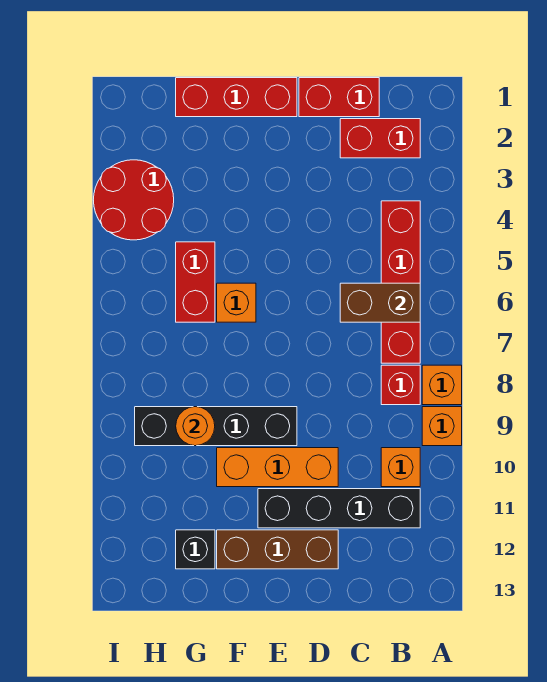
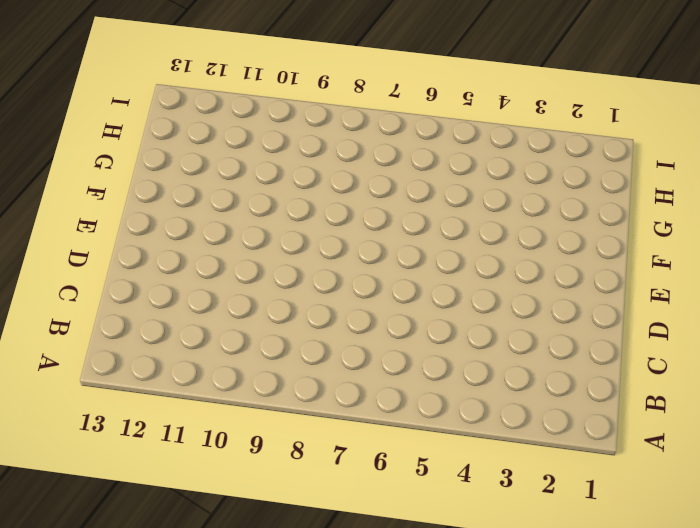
none -> orange brick A8 level 1
none -> orange brick A9 level 1
none -> red brick B2:C2 level 1

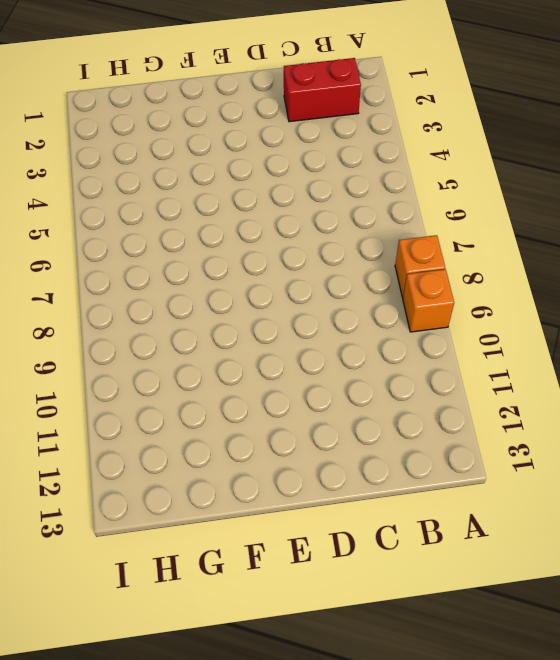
none -> red brick B4:B7 level 1
none -> red brick B8 level 1
none -> orange brick B10 level 1

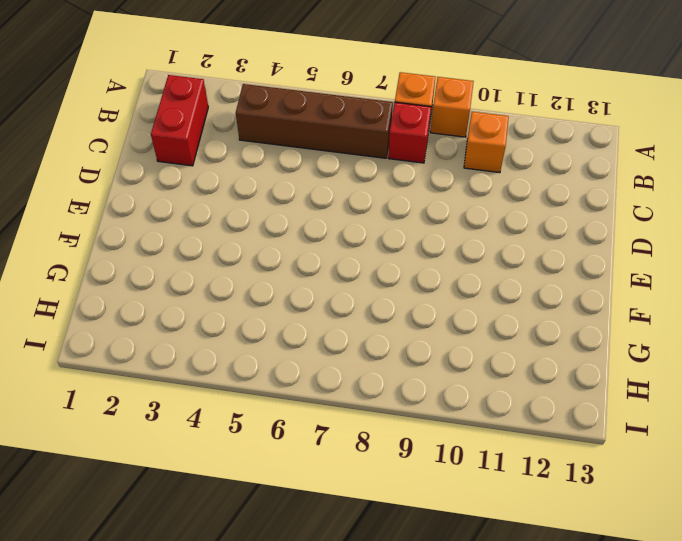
brown brick B4:B7 level 1 -> red brick B4:B7 level 1
none -> black brick B11:E11 level 1
none -> red brick C1:D1 level 1
none -> orange brick D10:F10 level 1

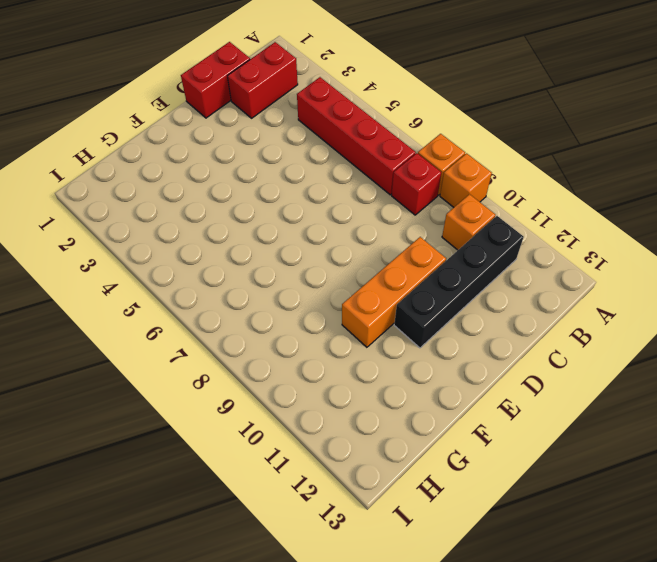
none -> brown brick D12:F12 level 1
none -> red brick E1:G1 level 1
none -> black brick E9:H9 level 1

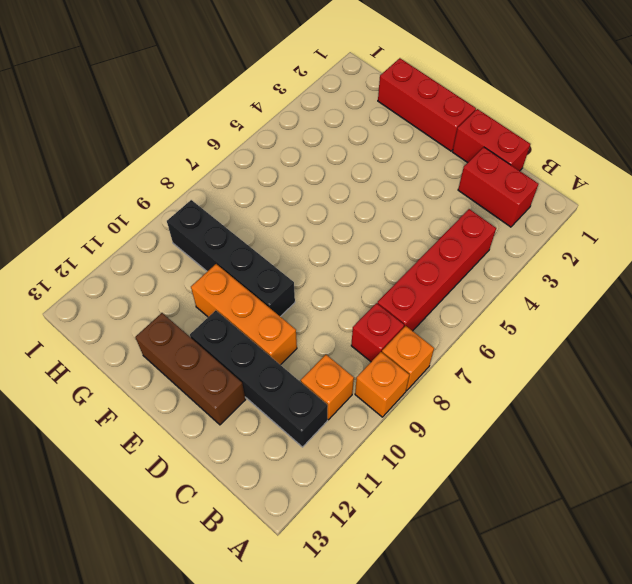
none -> orange brick F6 level 1
none -> red brick G5:G6 level 1
none -> black brick G12 level 1

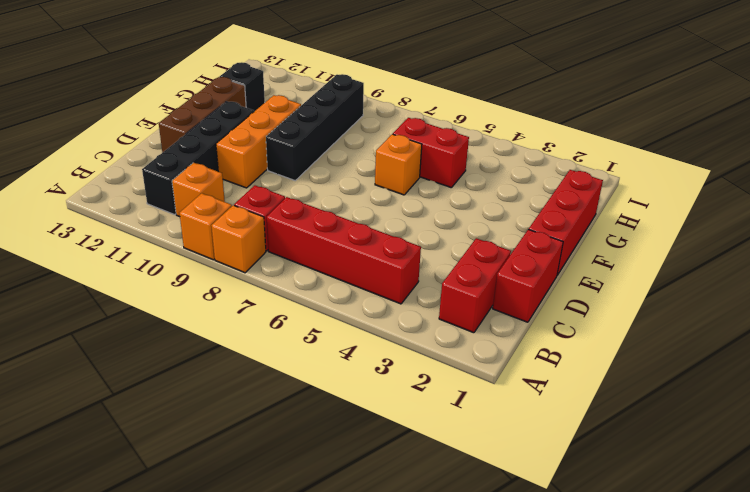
none -> red round brick H3:I4 level 1
none -> brown brick B6:C6 level 2
none -> orange round brick G9 level 2

